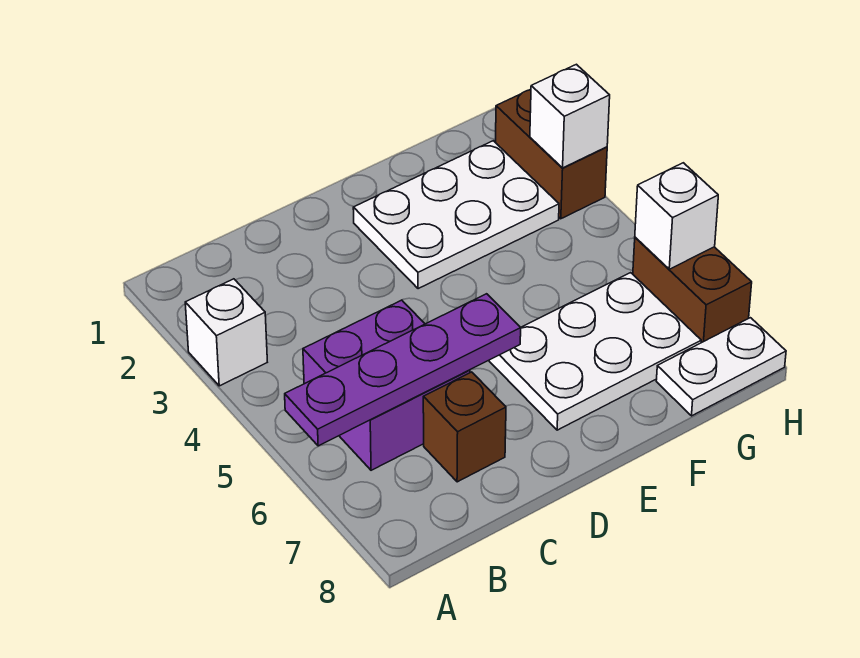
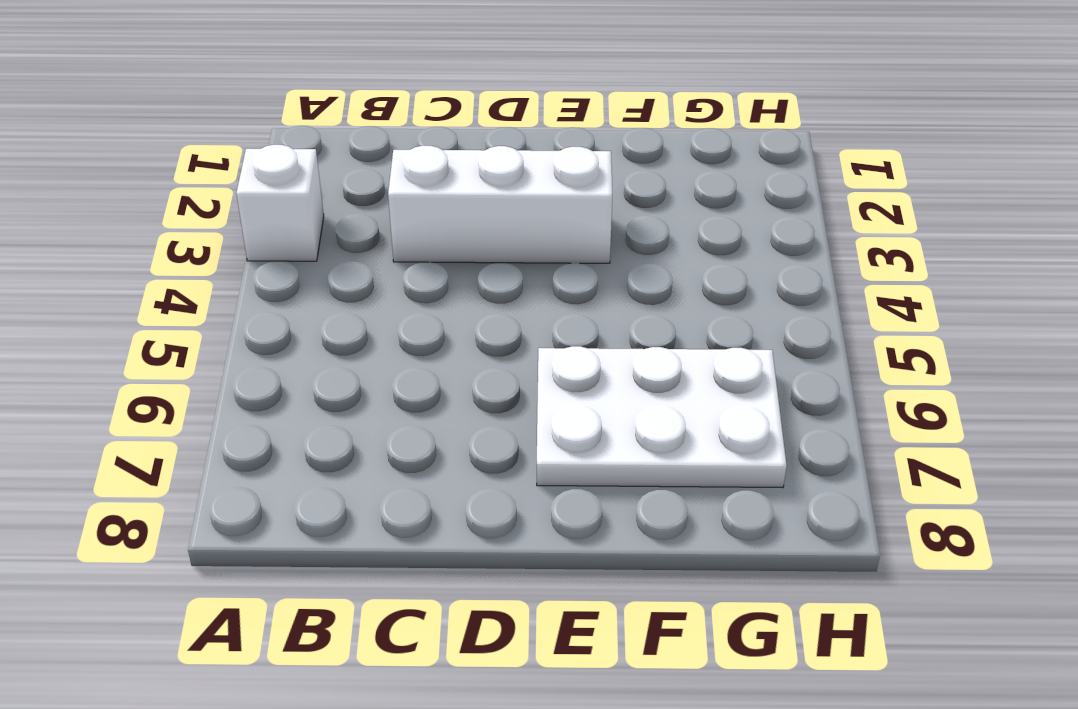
white brick C3:E3 level 1 -> white plate E2:G3 level 1
none -> purple brick B5:C6 level 1
none -> brown brick C7 level 1

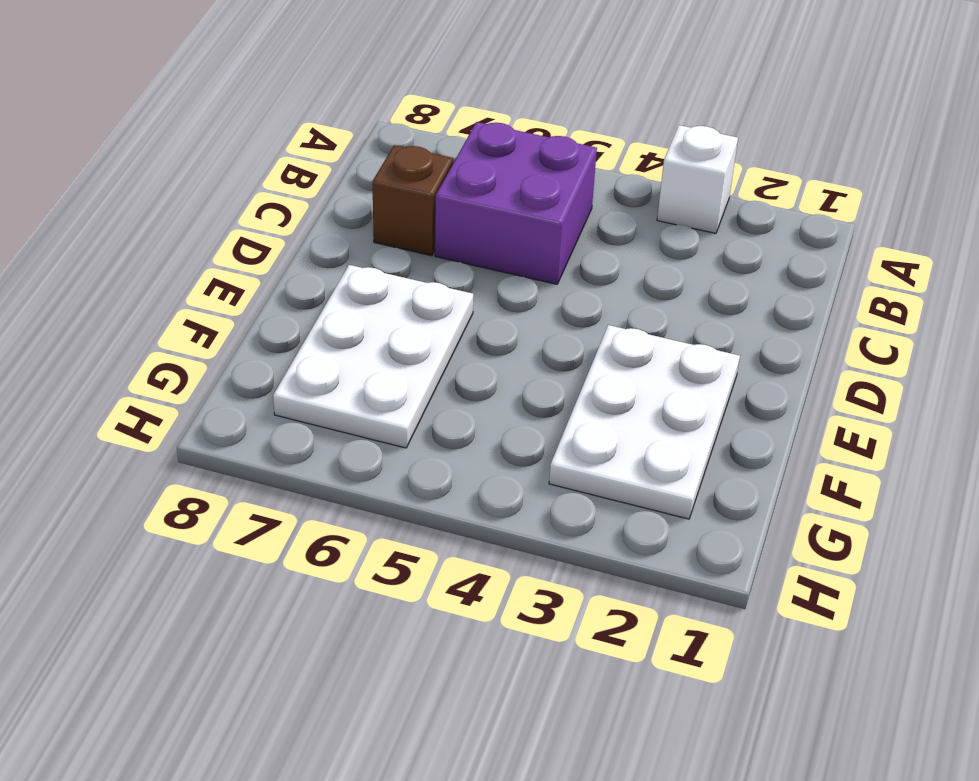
none -> white plate G8:H8 level 1
none -> brown brick H2:H3 level 1

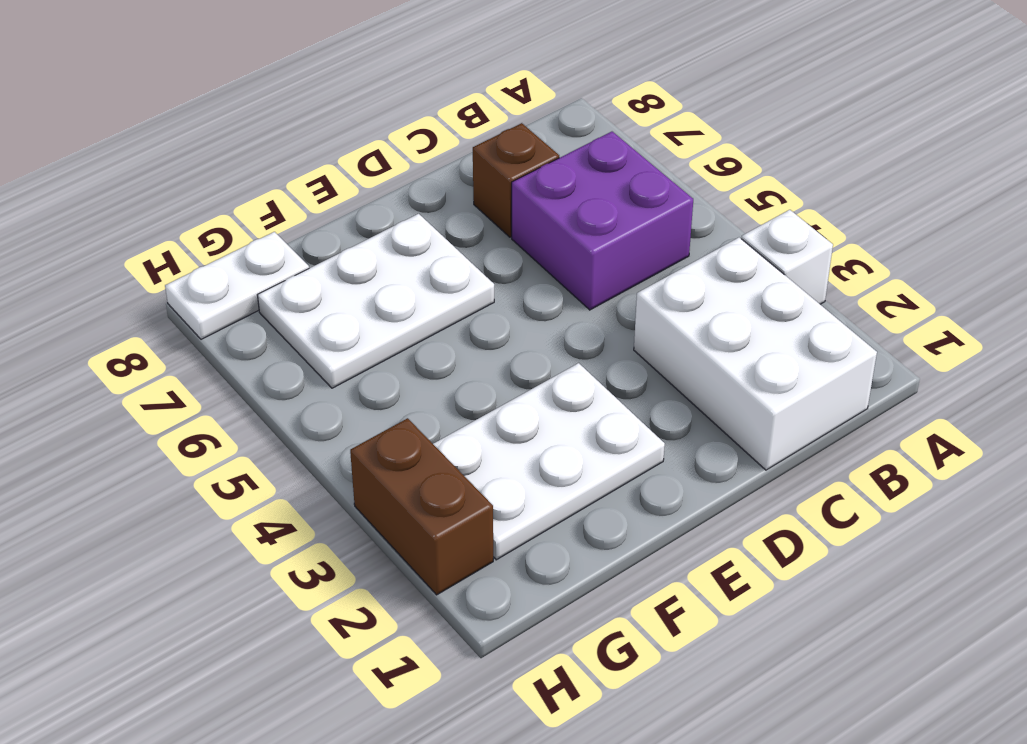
white brick B1:C3 level 1 -> none
none -> brown brick H6:H7 level 1
none -> purple plate A6:D6 level 2

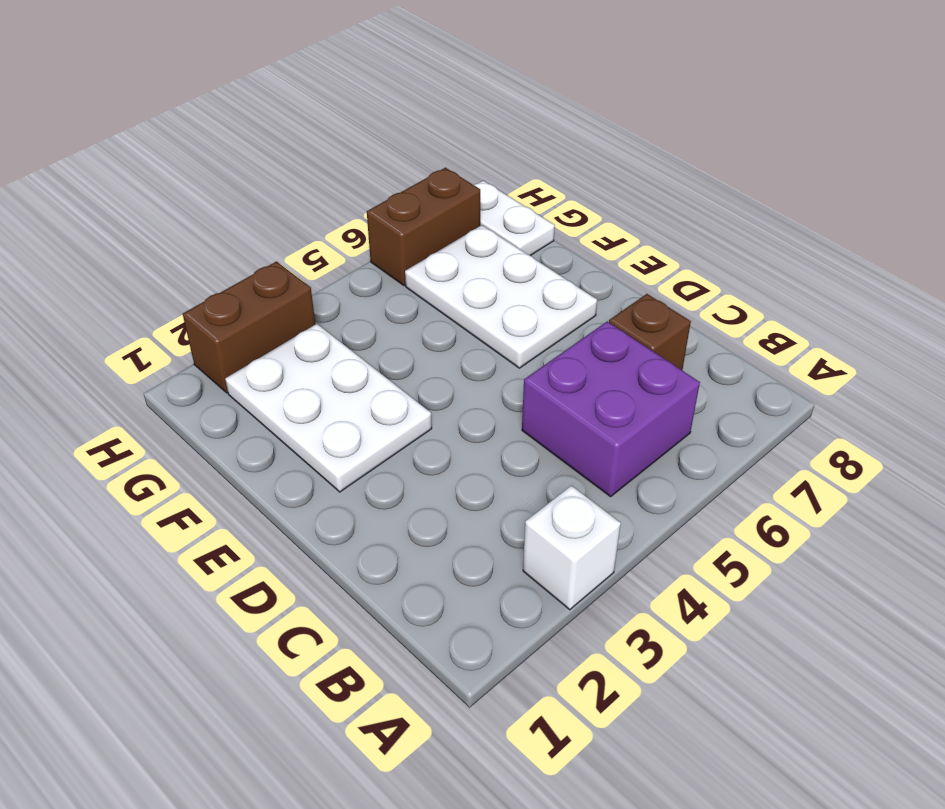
none -> purple plate A6:D6 level 2
none -> white brick H3 level 2

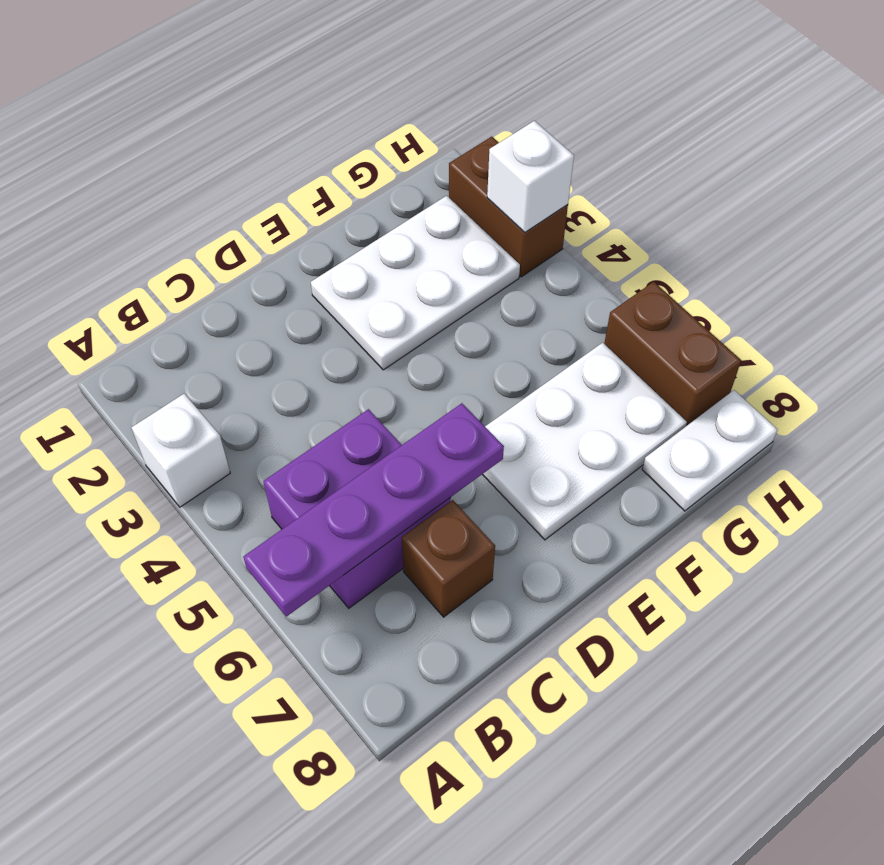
none -> white brick H6 level 2

